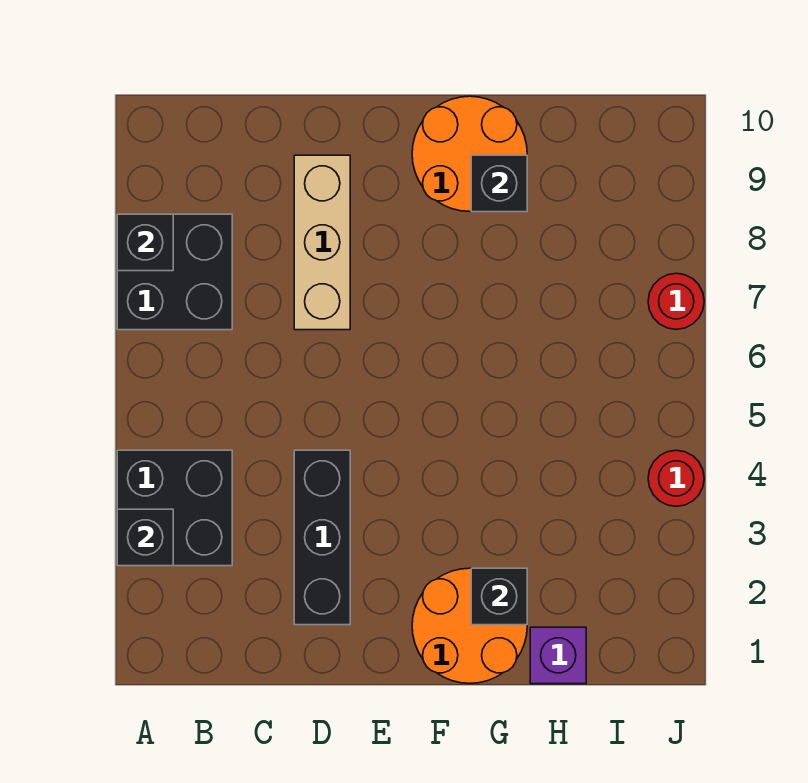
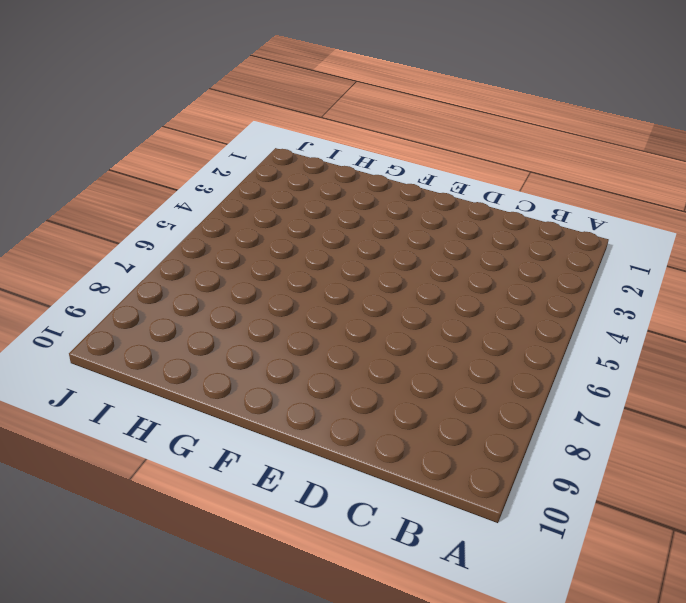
none -> black brick A3:B4 level 1
none -> black brick A7:B8 level 1
none -> black brick D2:D4 level 1

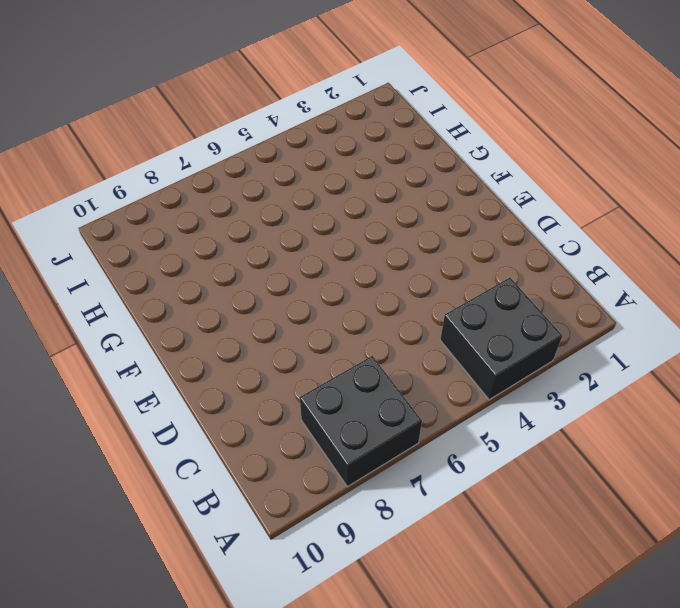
none -> black brick D2:D4 level 1
none -> tan brick D7:D9 level 1
none -> orange round brick F1:G2 level 1

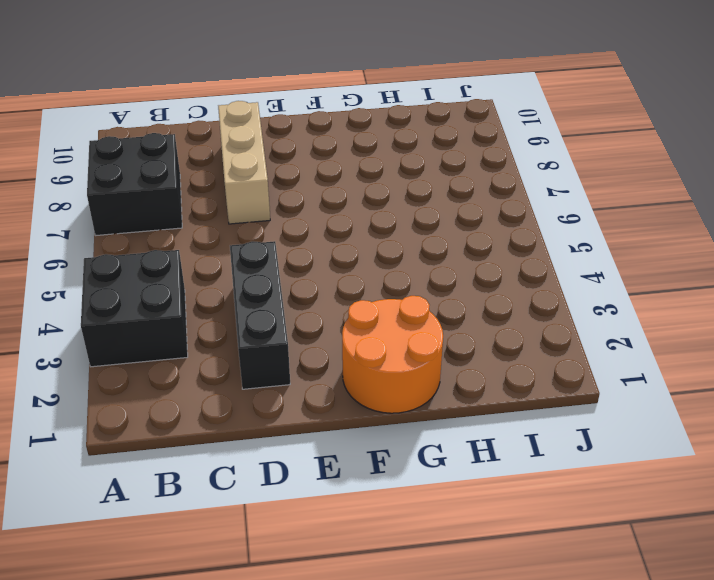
none -> orange round brick F9:G10 level 1
none -> purple brick H1 level 1
none -> red round brick J4 level 1

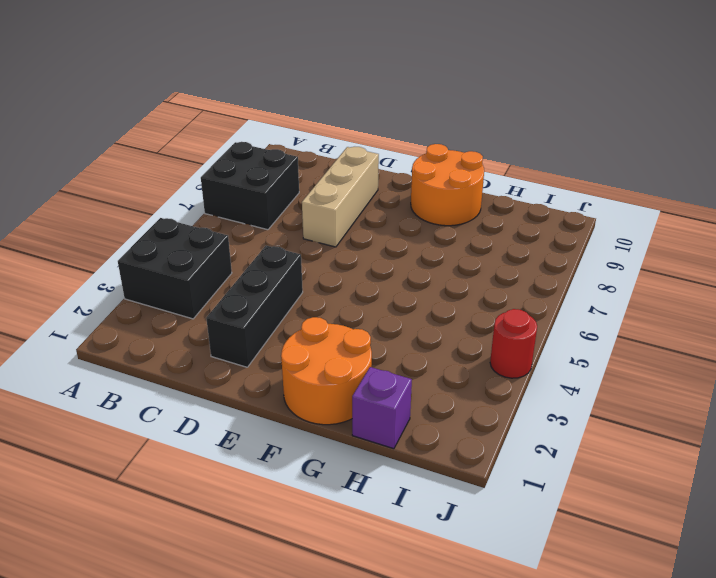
none -> red round brick J7 level 1
none -> black brick A3 level 2
none -> black brick A8 level 2

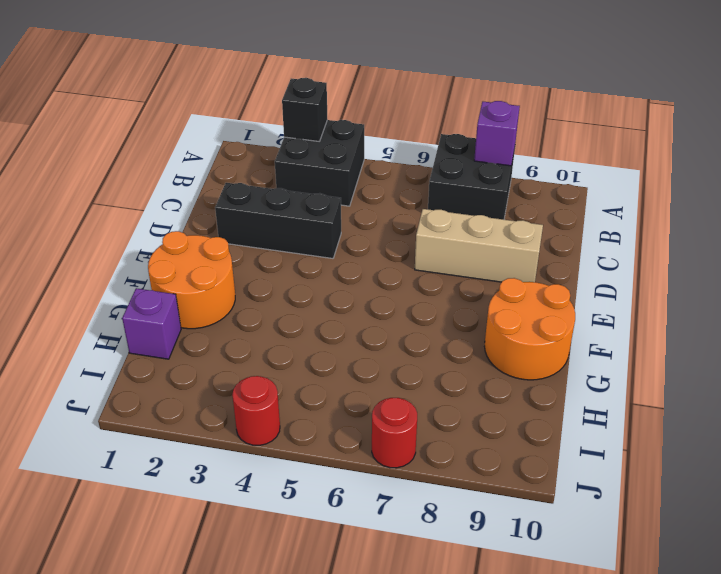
purple brick A8 level 2 -> black brick A8 level 2
none -> black brick G2 level 2
none -> black brick G9 level 2

